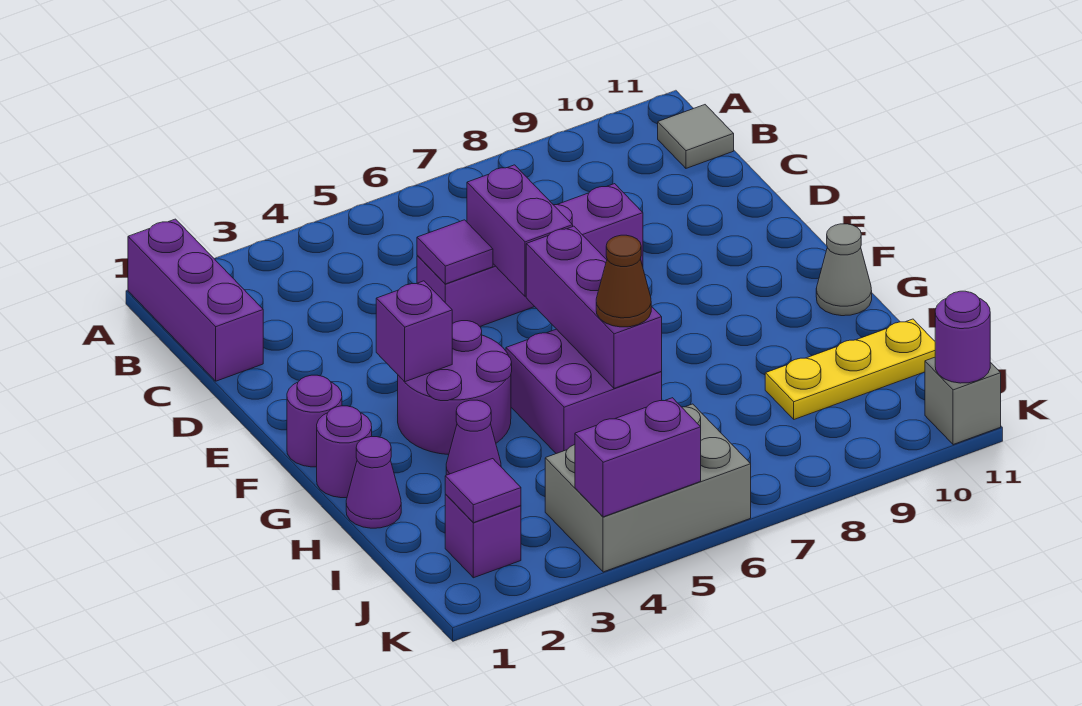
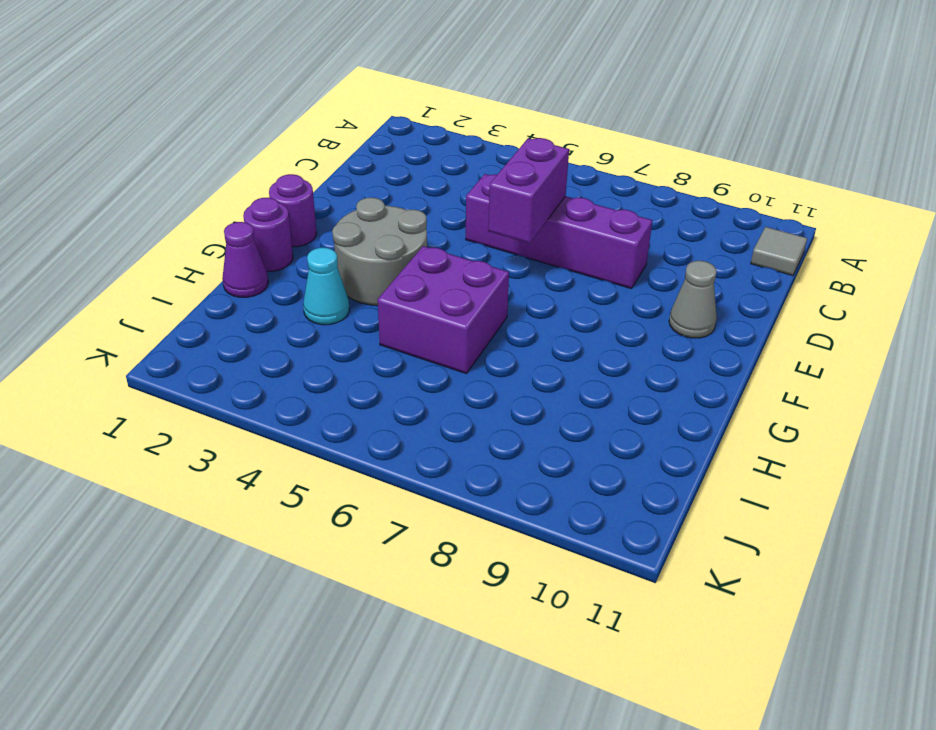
grey cone E10 level 1 -> grey cone G11 level 1
grey round brick F3:G4 level 1 -> purple round brick F3:G4 level 1
cyan cone H3 level 1 -> purple cone H3 level 1
none -> purple brick A1:C1 level 1
none -> yellow plate I9:I11 level 1
none -> purple brick J2 level 1

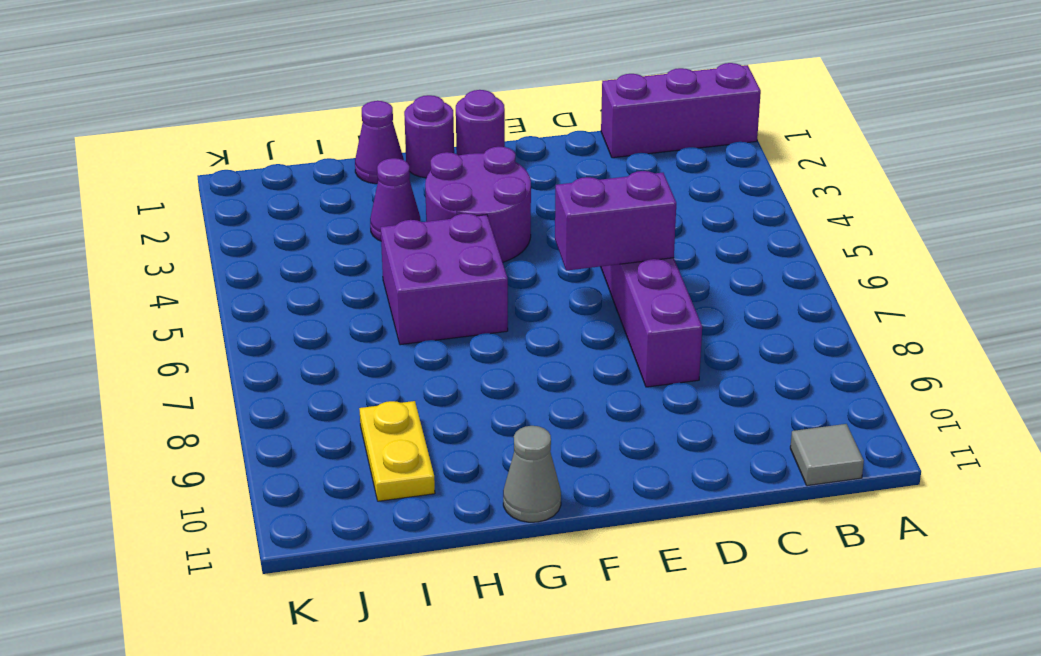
yellow plate I9:I10 level 1 -> yellow plate I9:I11 level 1
none -> purple brick J2 level 1
none -> grey brick J4:K6 level 1
none -> grey brick K11 level 1

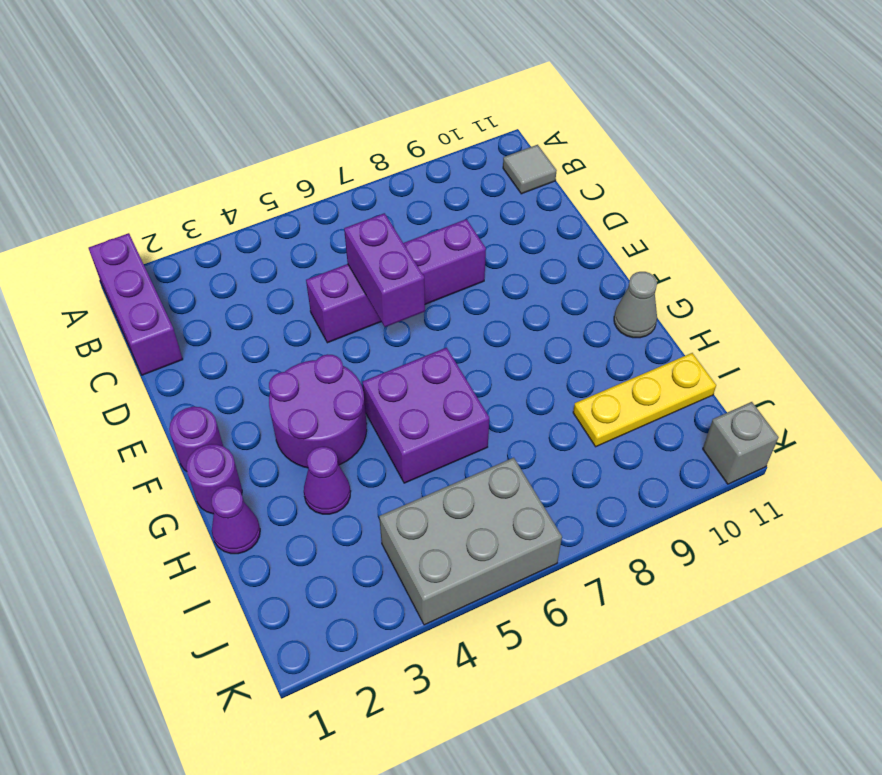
none -> purple brick J2 level 1
none -> purple tile D5 level 2
none -> purple brick F3 level 2

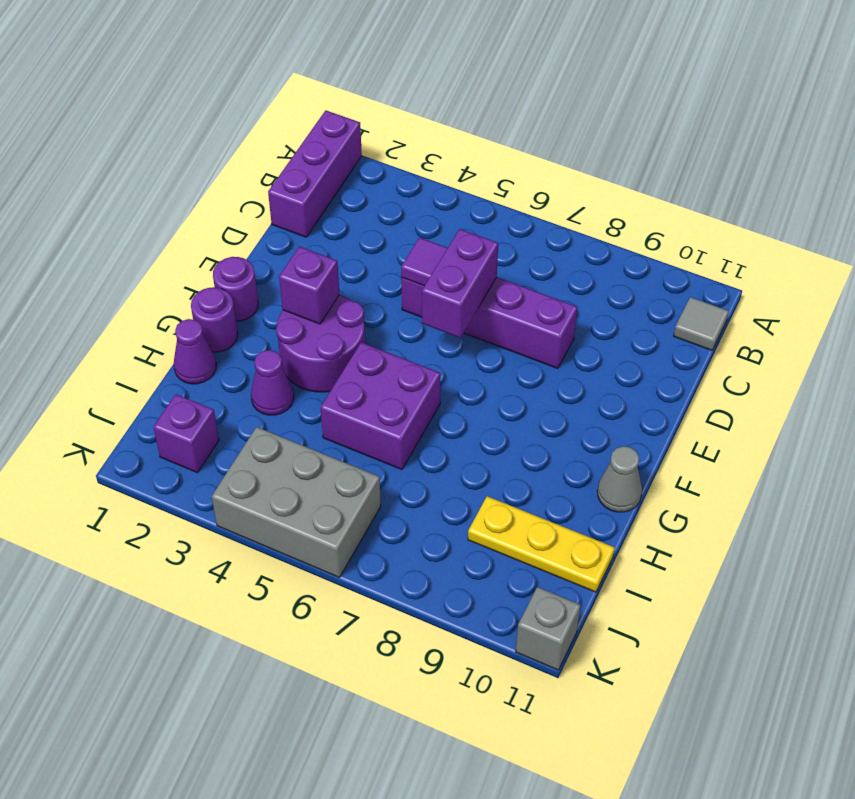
none -> purple brick F6:H6 level 2
none -> purple tile J2 level 2
none -> purple brick K4:K5 level 2

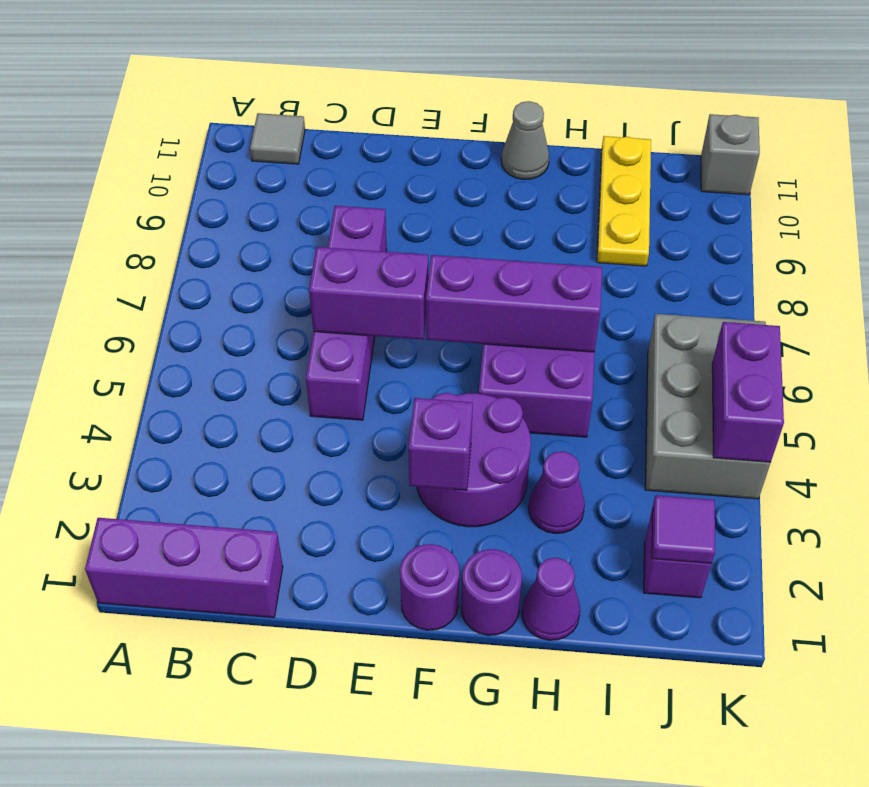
none -> purple tile D5 level 2
none -> purple round brick K11 level 2
none -> brown cone H6 level 3

